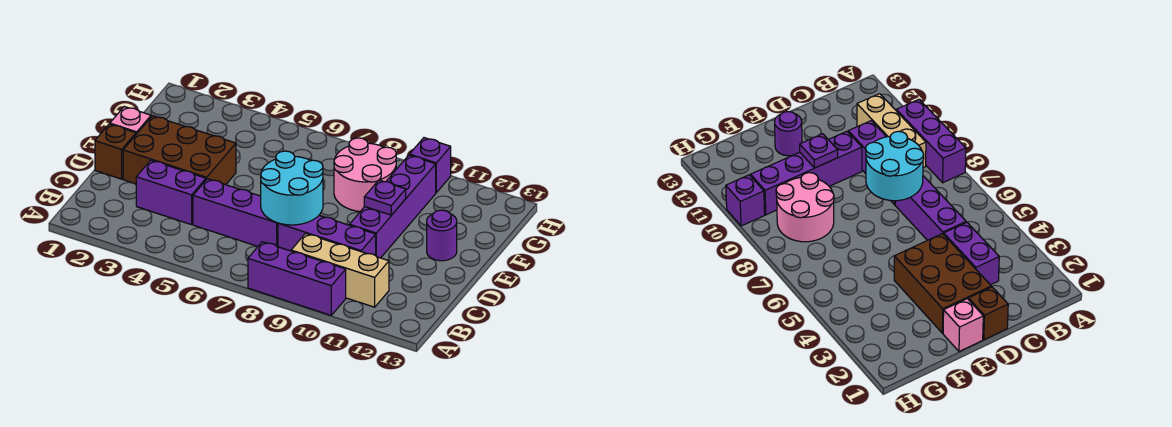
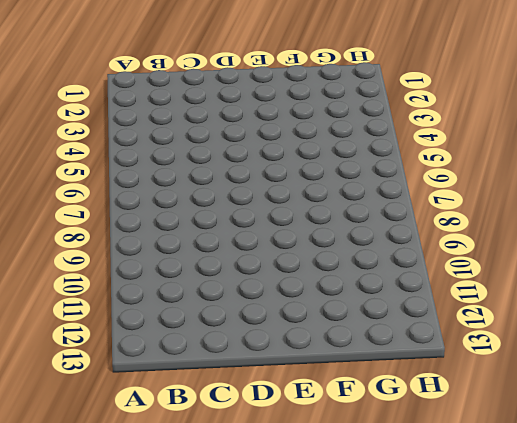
none -> purple brick A8:A10 level 1
none -> tan brick B9:B11 level 1
none -> purple brick C3:C4 level 1

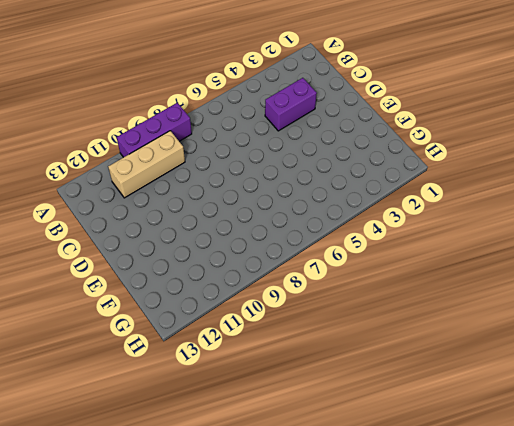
none -> purple brick C5:C7 level 1
none -> purple brick C8:C10 level 1
none -> brown brick D1 level 1

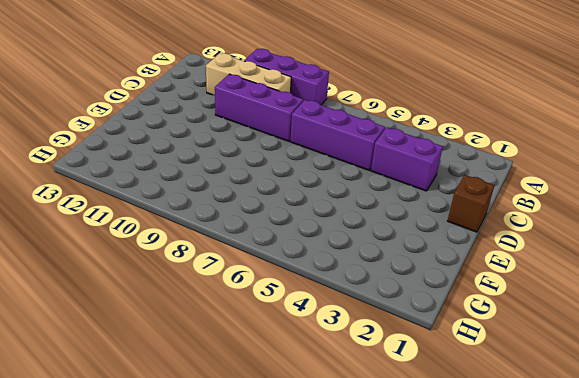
none -> brown brick D2:E4 level 1
none -> purple brick D10:G10 level 1
none -> pink brick E1 level 1

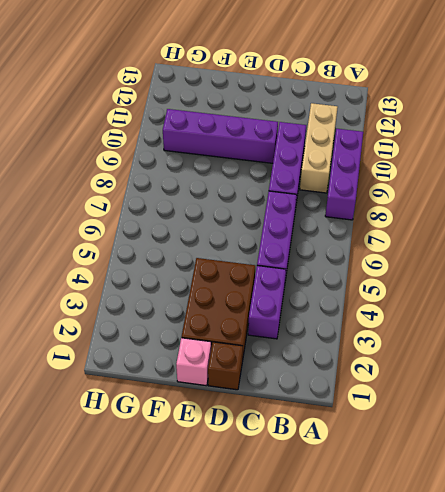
none -> purple round brick E12 level 1
none -> pink round brick F8:G9 level 1
none -> purple brick H10 level 1

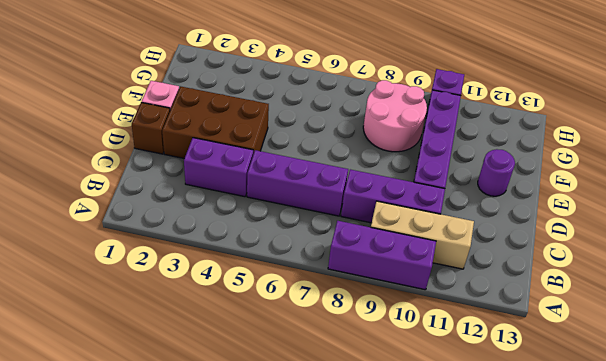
none -> cyan round brick C7:D8 level 2
none -> purple plate E10 level 2

